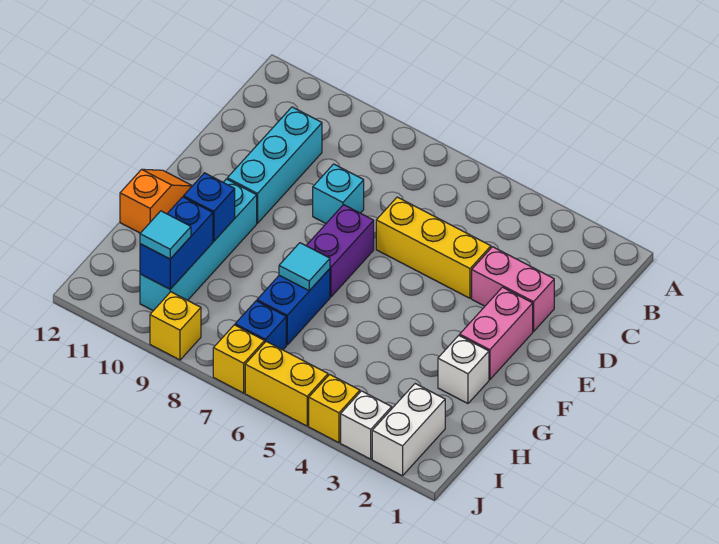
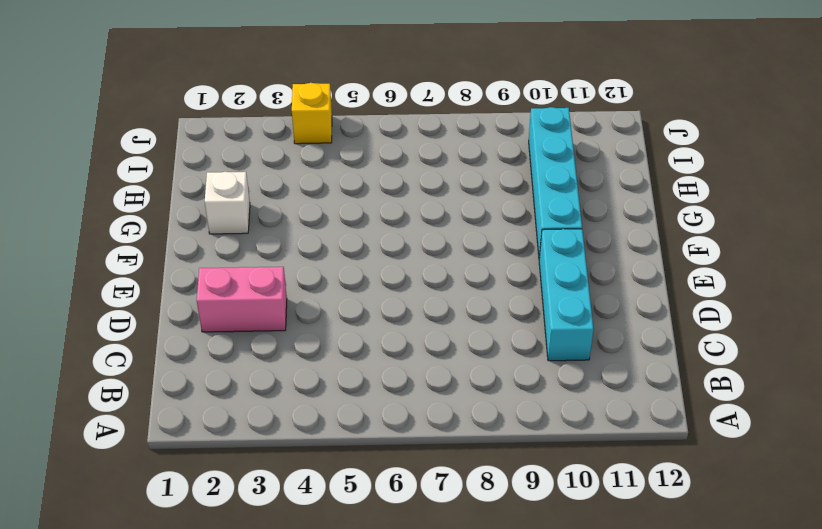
none -> yellow brick D4:D6 level 1
none -> cyan brick D8 level 1
none -> pink brick E2:F2 level 1

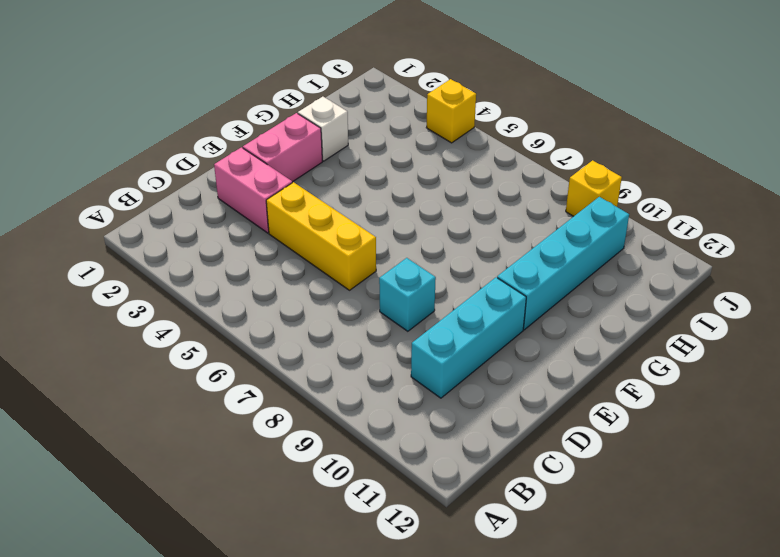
none -> purple brick E7:F7 level 1
none -> orange slope F12:G12 level 1 top G
none -> blue brick G7:H7 level 1

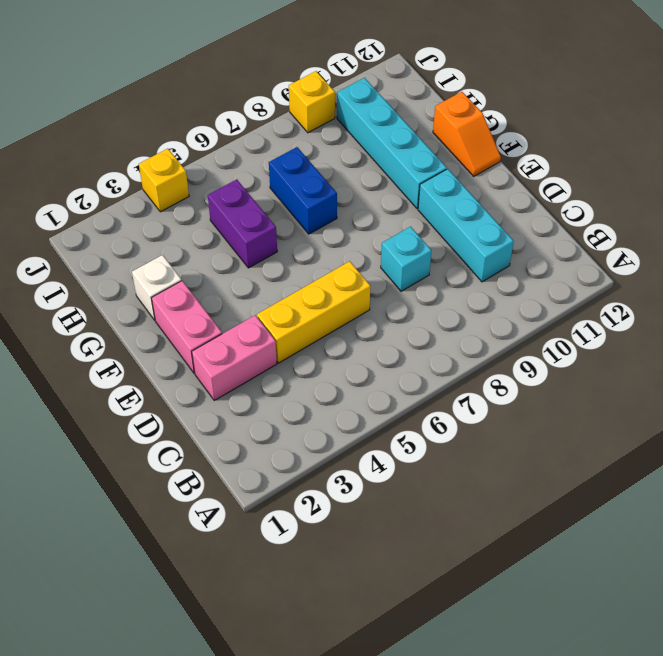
purple brick G5:H5 level 1 -> purple brick E7:F7 level 1
none -> white brick I2:J2 level 1
none -> blue brick I7 level 1
none -> white brick J3 level 1

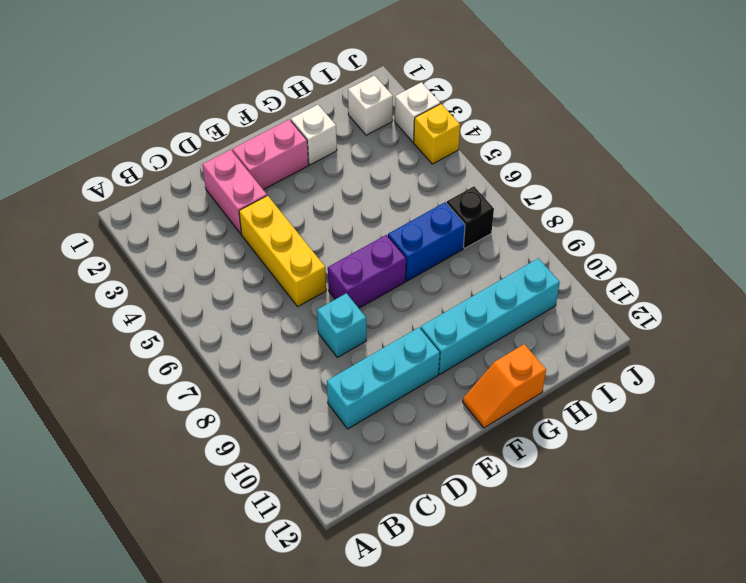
white brick I2 level 1 -> white brick I2:J2 level 1
black brick I7 level 1 -> blue brick I7 level 1
none -> yellow brick J5:J6 level 1
none -> yellow brick J7 level 1
none -> yellow brick J9 level 1

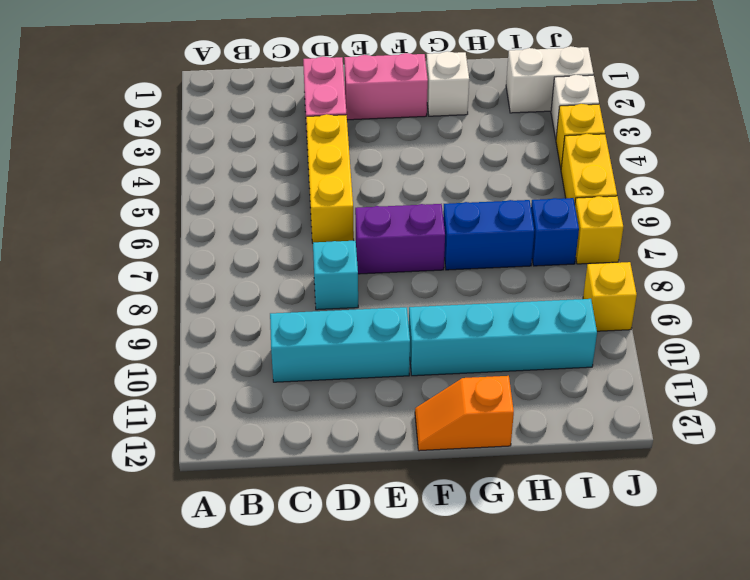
none -> cyan tile G7 level 2
none -> blue brick G10 level 2
none -> blue brick H10:I10 level 2

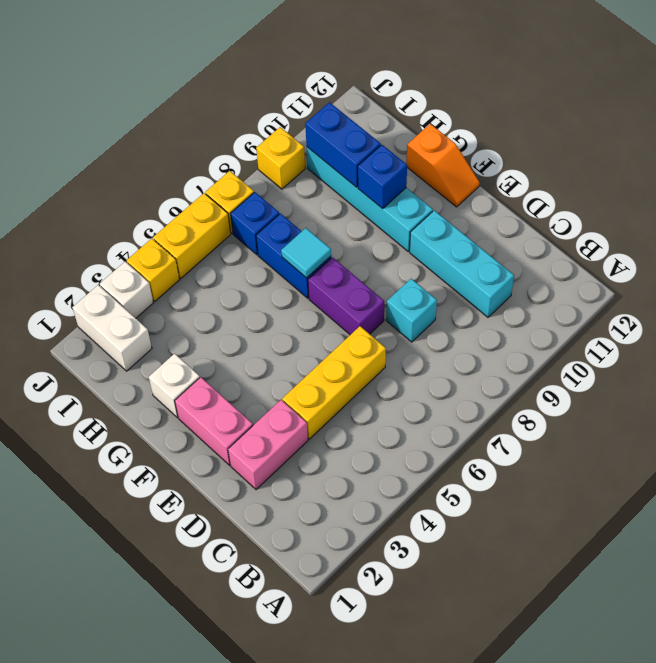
none -> cyan tile I10 level 3

